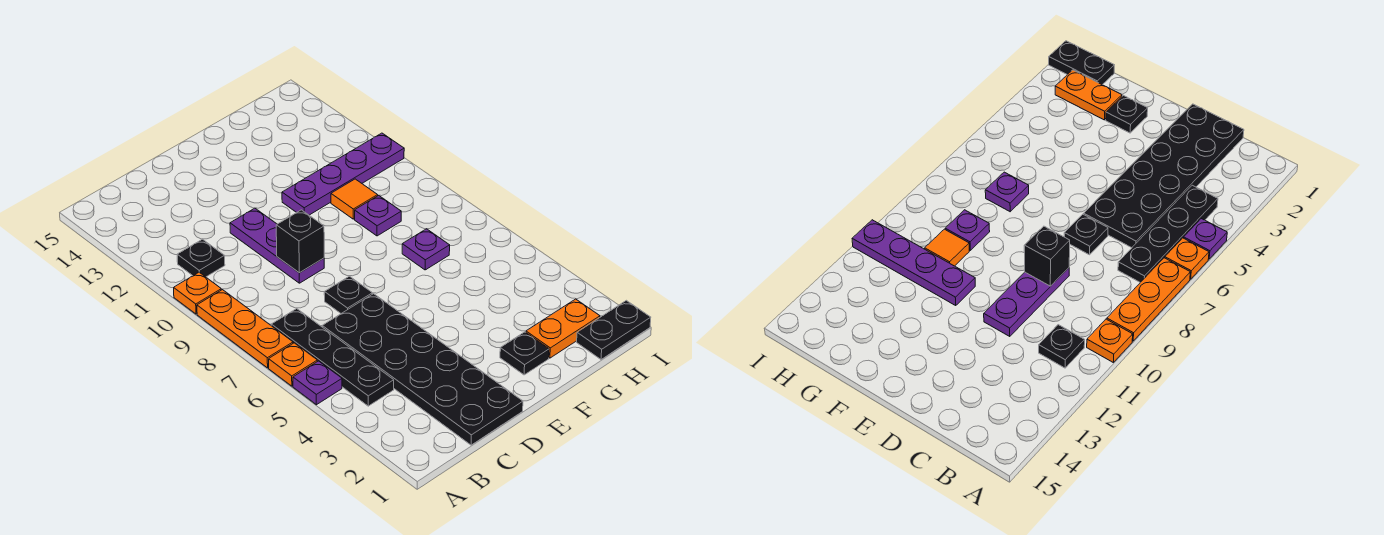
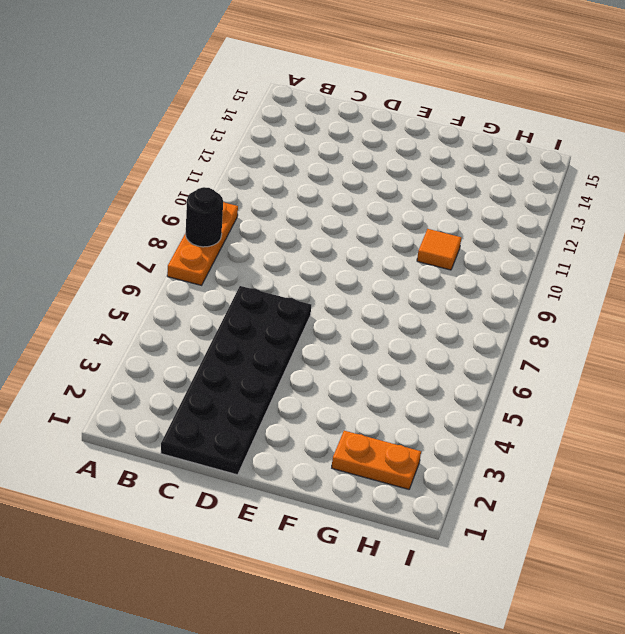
black round brick A8 level 2 -> none
none -> purple plate A5 level 1
none -> orange plate A6 level 1
none -> orange plate A10 level 1

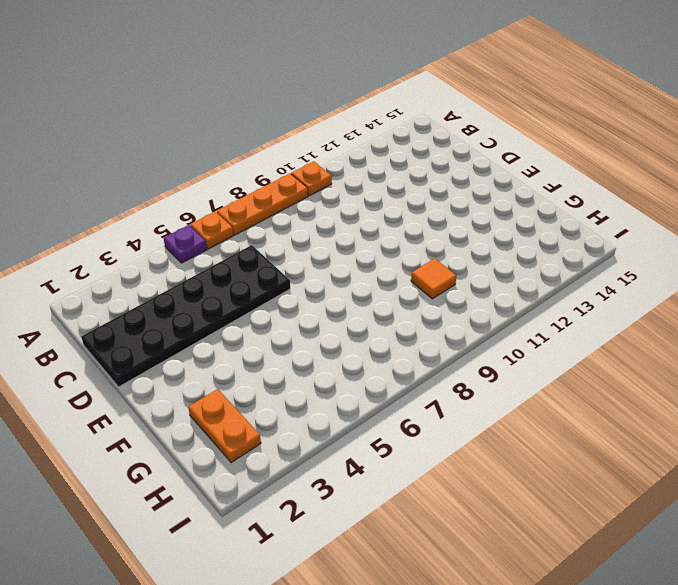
none -> black plate B4:B7 level 1
none -> black plate B11 level 1
none -> black plate D7 level 1

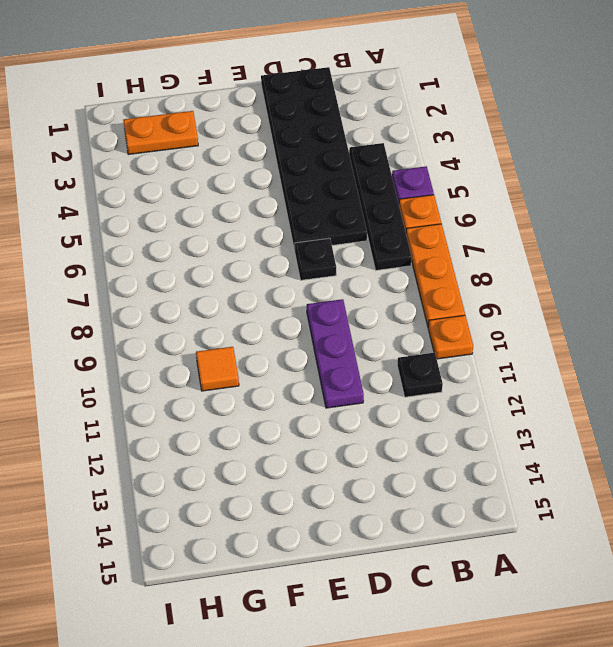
none -> black plate F2 level 1
none -> purple plate F11:I11 level 1
none -> purple plate G7 level 1

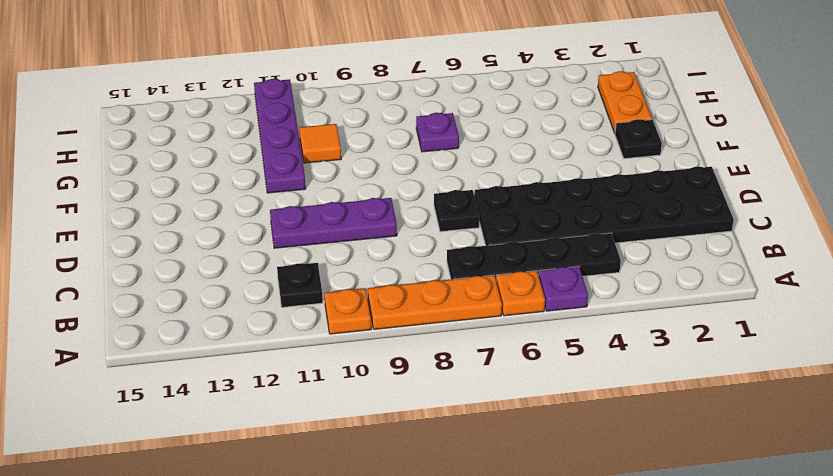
none -> purple plate G9 level 1
none -> black plate H1:I1 level 1
none -> black brick D9 level 2

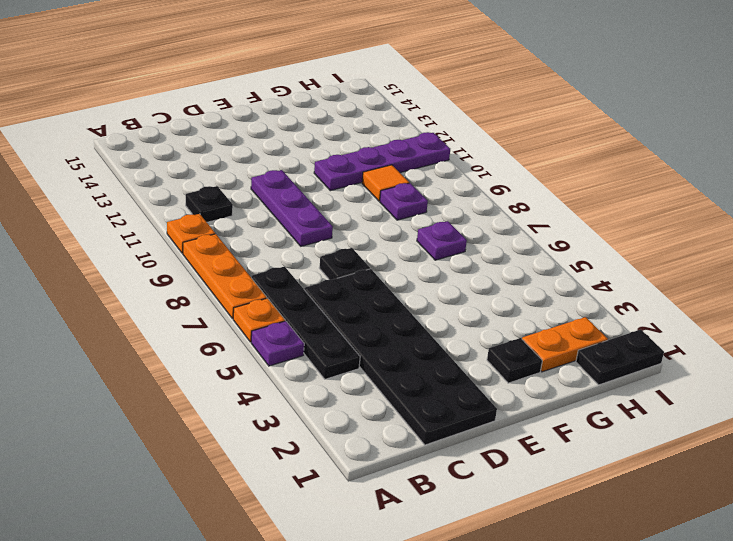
none -> black brick D9 level 2

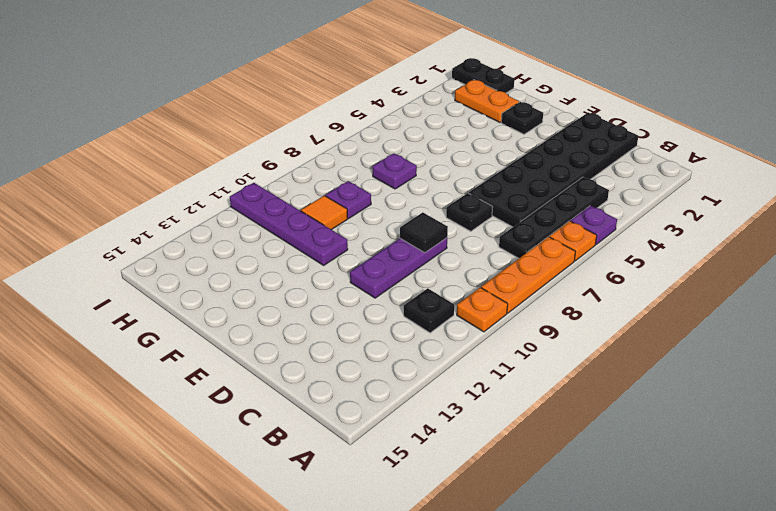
black tile D9 level 2 -> black brick D9 level 2

